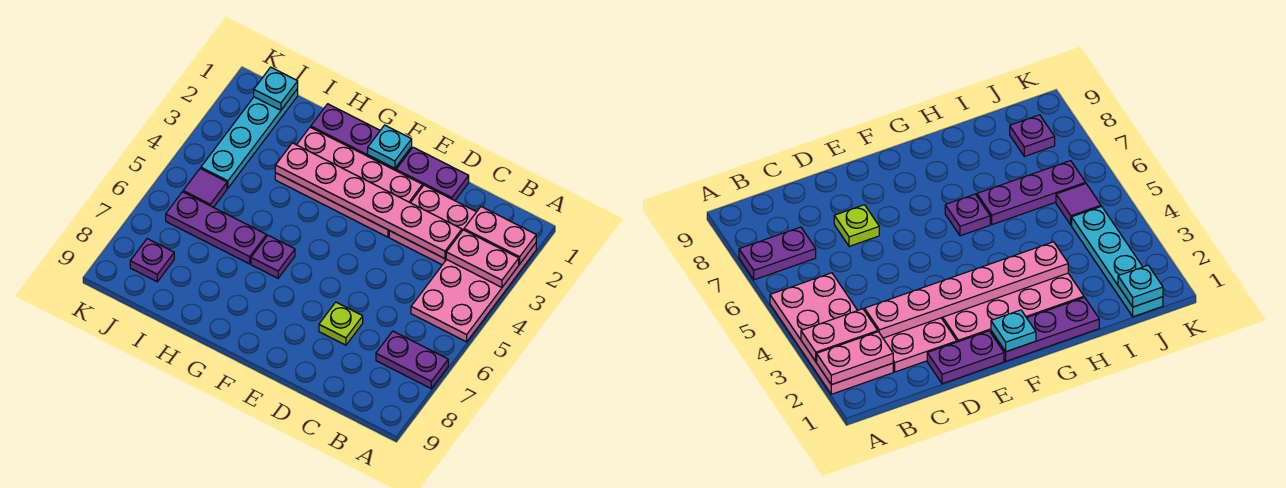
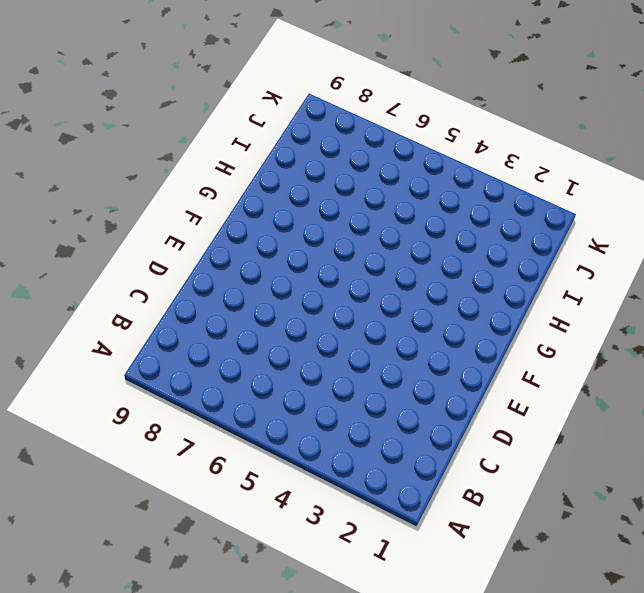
none -> pink plate A2:B5 level 1
none -> purple plate A7:B7 level 1
none -> pink plate C2:D3 level 1

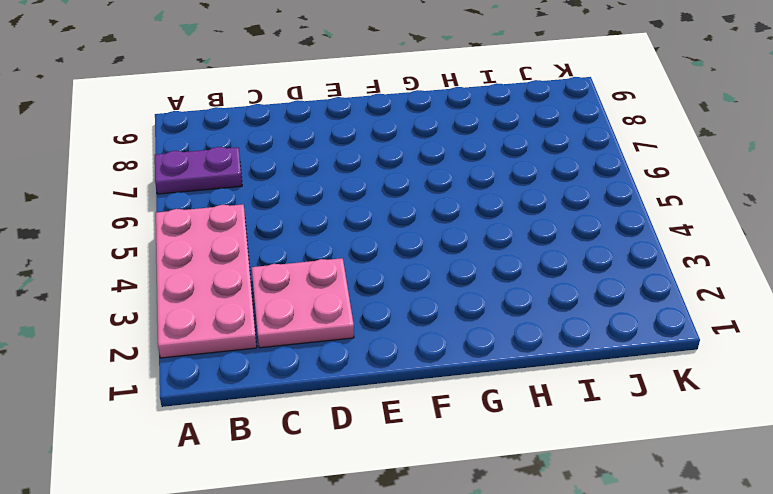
none -> purple plate D1:E1 level 1
none -> lime plate D7 level 1
none -> pink plate E2:H3 level 1

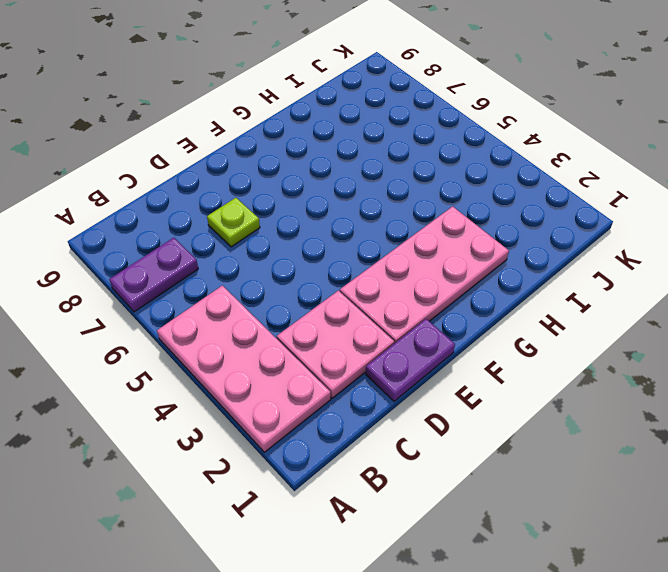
none -> purple plate F1:H1 level 1
none -> purple plate G6 level 1
none -> purple plate H6:J6 level 1

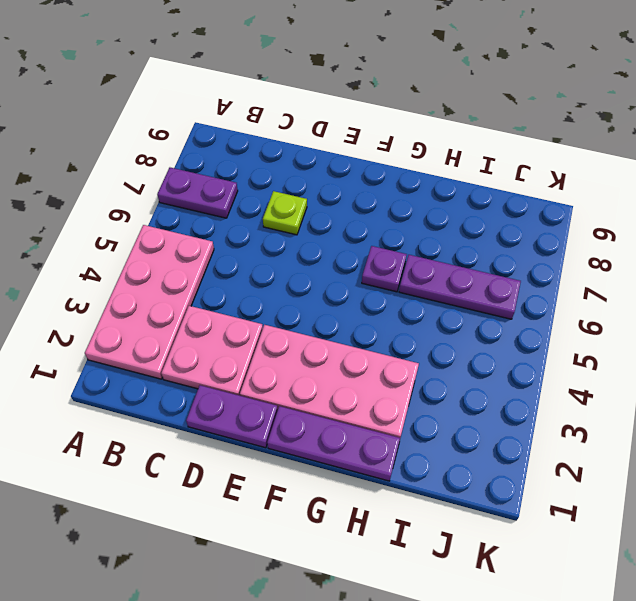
none -> cyan plate J1:J4 level 1
none -> purple tile J5 level 1
none -> purple plate J8 level 1

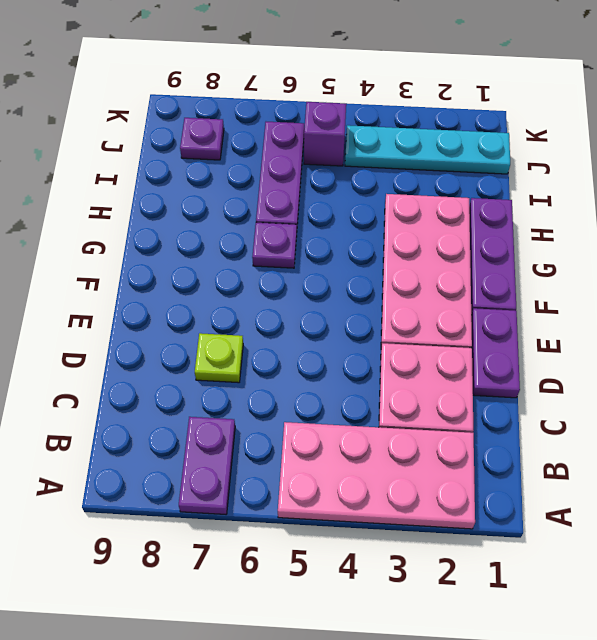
purple brick J5 level 1 -> purple tile J5 level 1
none -> pink plate A2:B2 level 2
none -> pink plate A3:B3 level 2
none -> pink plate C3:H3 level 2

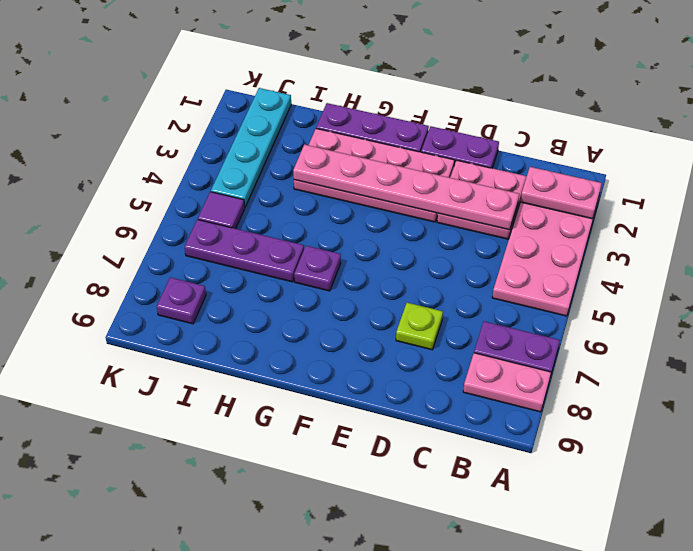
pink plate A8:B8 level 1 -> pink plate A3:B3 level 2
none -> cyan plate F1 level 2
none -> cyan plate J1 level 2

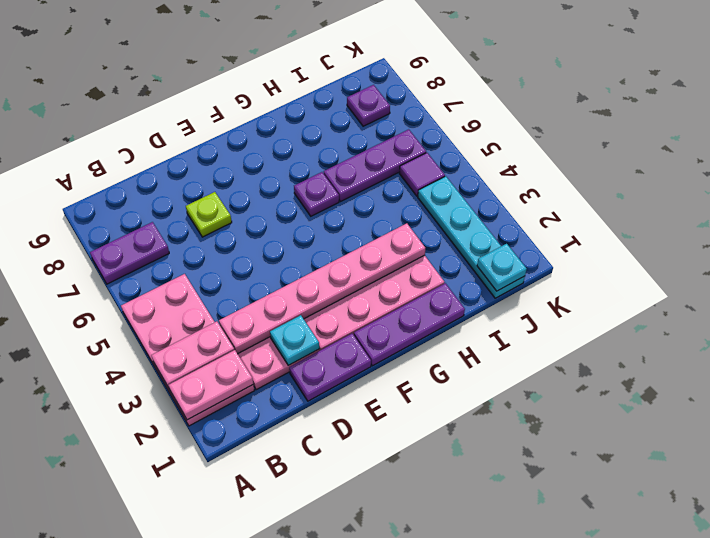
cyan plate D2 level 2 -> cyan plate F1 level 2

